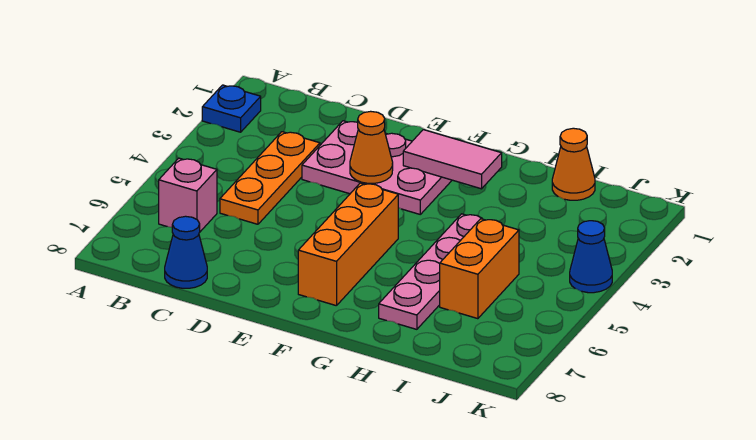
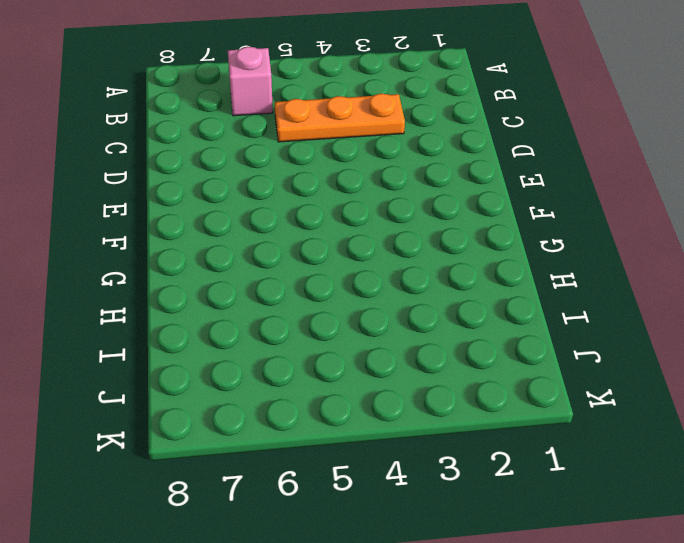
none -> blue plate A2 level 1
none -> blue cone C8 level 1
none -> pink plate D2:F3 level 1

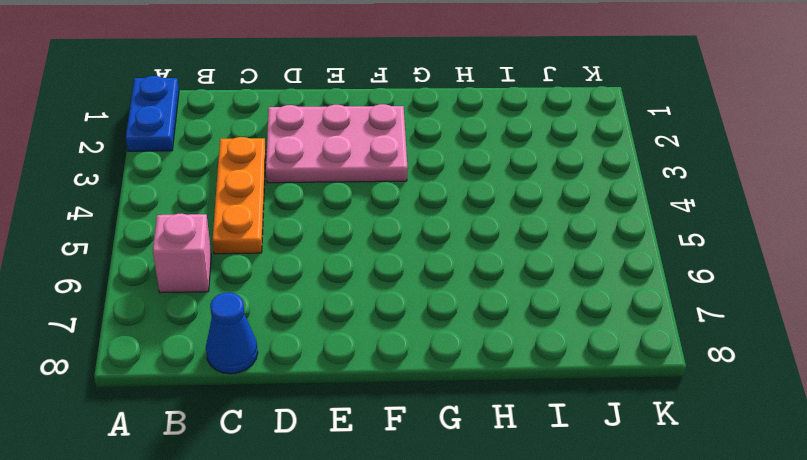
blue plate A1:A2 level 1 -> blue plate A2 level 1
none -> orange brick F5:F7 level 1
none -> pink plate H4:H7 level 1
none -> orange cone I1 level 1

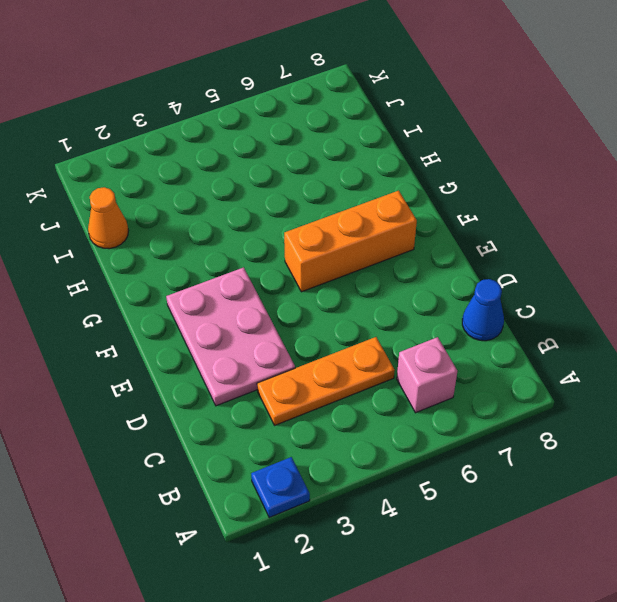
none -> pink plate H4:H7 level 1
none -> orange brick I5:I6 level 1
none -> blue cone K4 level 1

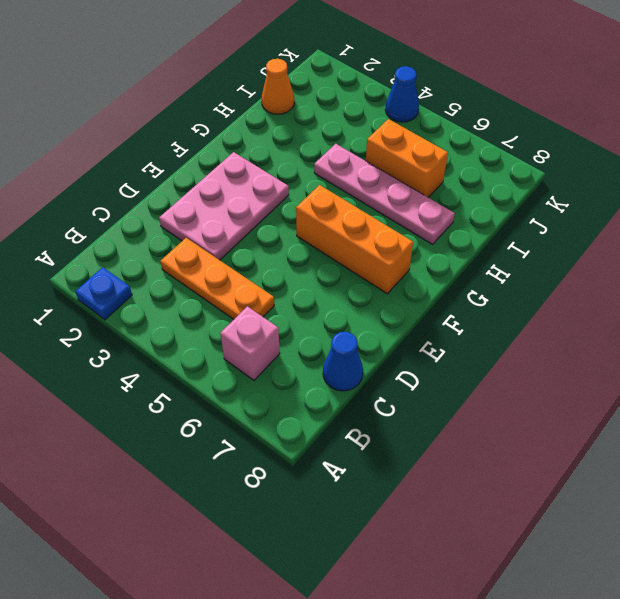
none -> orange cone E3 level 2
none -> pink tile F2:G2 level 2

